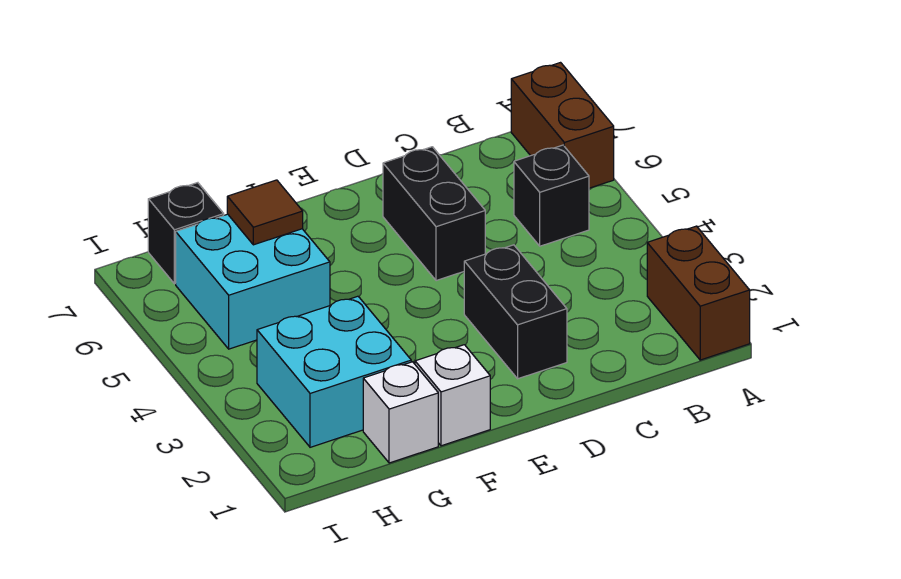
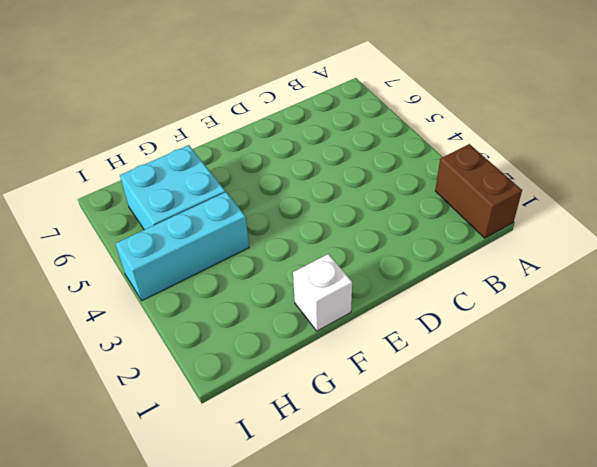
cyan brick G4:I4 level 1 -> none
none -> brown brick A6:A7 level 1
none -> black brick B5 level 1

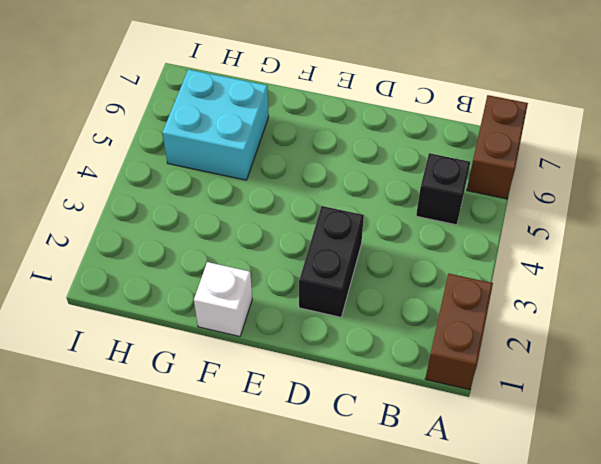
none -> black brick D5:D6 level 1
none -> white brick G1 level 1

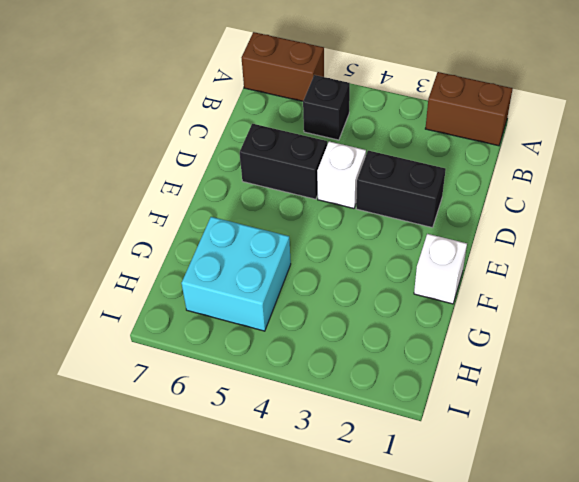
white brick D4 level 1 -> white brick G1 level 1
none -> cyan brick G2:H3 level 1
none -> black brick H7 level 1

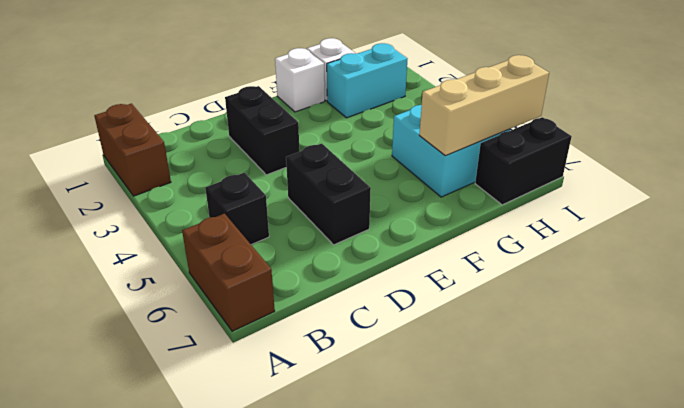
cyan brick G2:H2 level 1 -> cyan brick G2:H3 level 1
tan brick G6:I6 level 2 -> brown tile G6 level 2
black brick H7:I7 level 1 -> black brick H7 level 1

